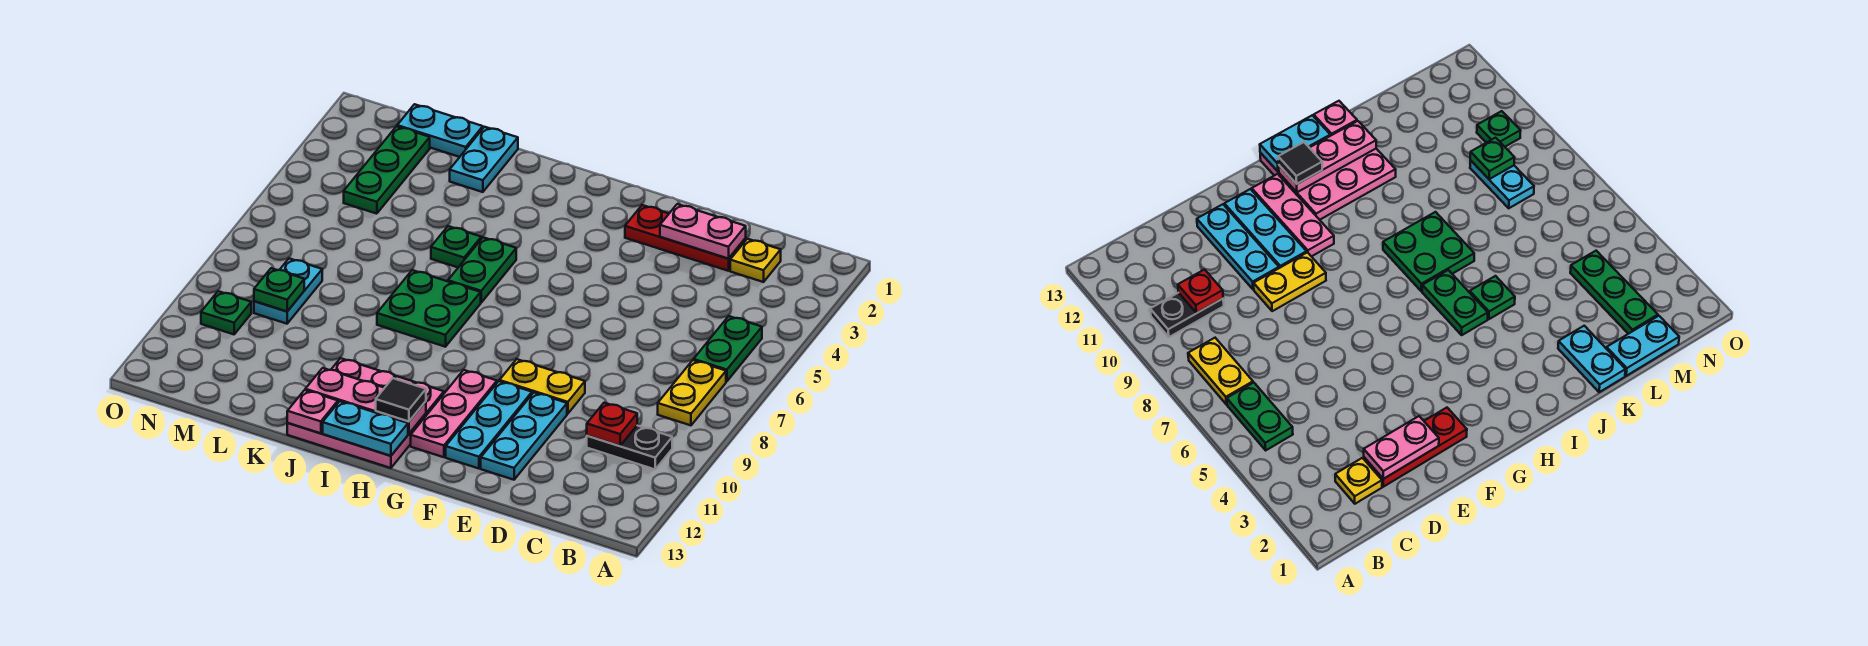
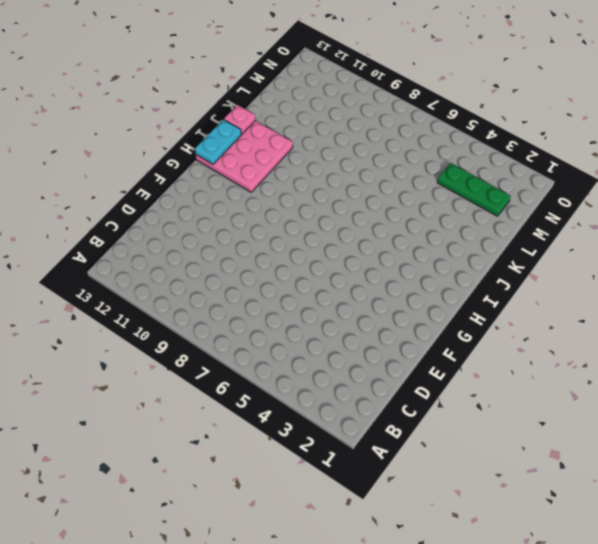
none -> green plate B5:B6 level 1
none -> yellow plate B7:B8 level 1
none -> black plate B10:C10 level 1

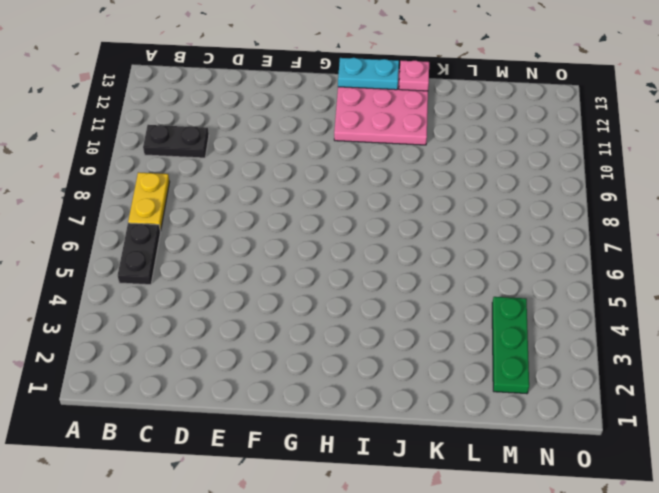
black plate B5:B6 level 1 -> green plate B5:B6 level 1
none -> yellow plate C2 level 1
none -> red plate D2:F2 level 1
none -> yellow plate E9:F9 level 1

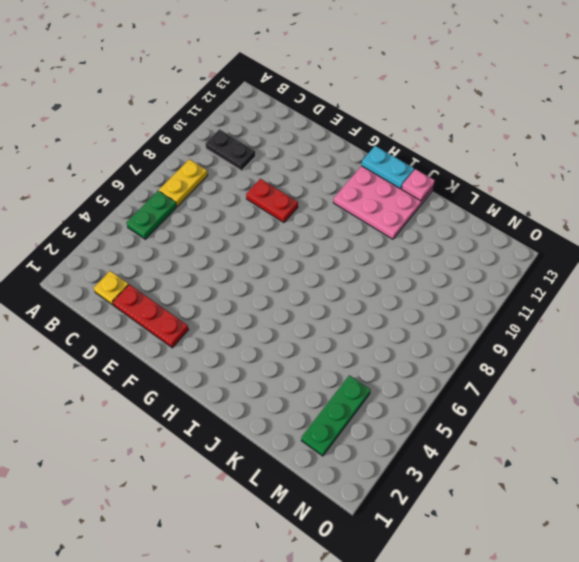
red plate E9:F9 level 1 -> yellow plate E9:F9 level 1
none -> cyan plate E10:E12 level 1
none -> cyan plate F10:F12 level 1
none -> pink plate G10:G12 level 1

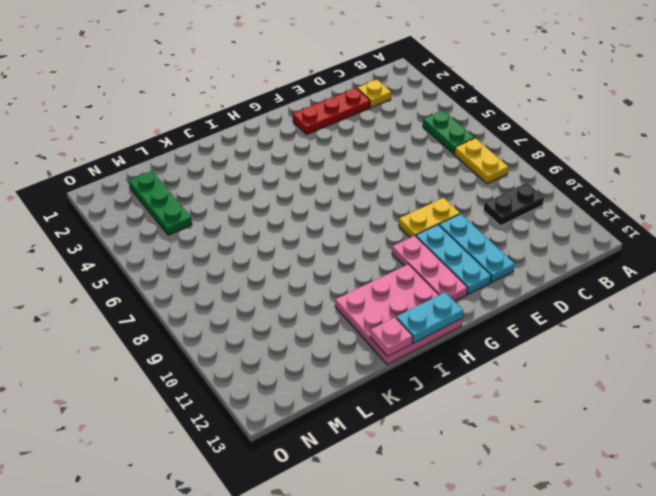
none -> green plate I5:I6 level 1
none -> green plate I7:J8 level 1
none -> green plate J5 level 1

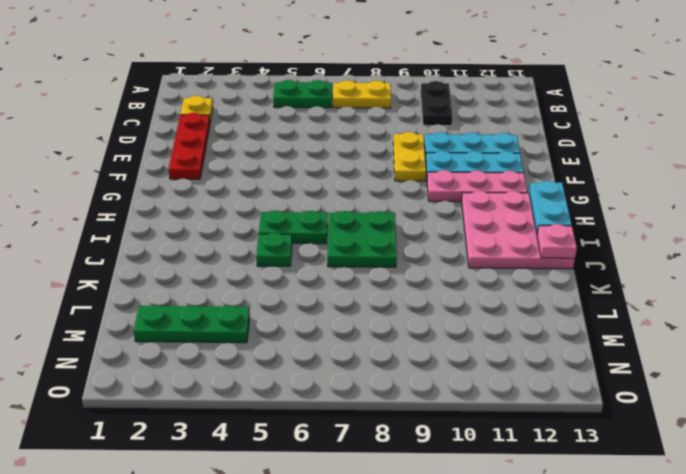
none -> cyan plate K1:K2 level 1
none -> cyan plate L1:M1 level 1
none -> cyan plate M8:M9 level 1

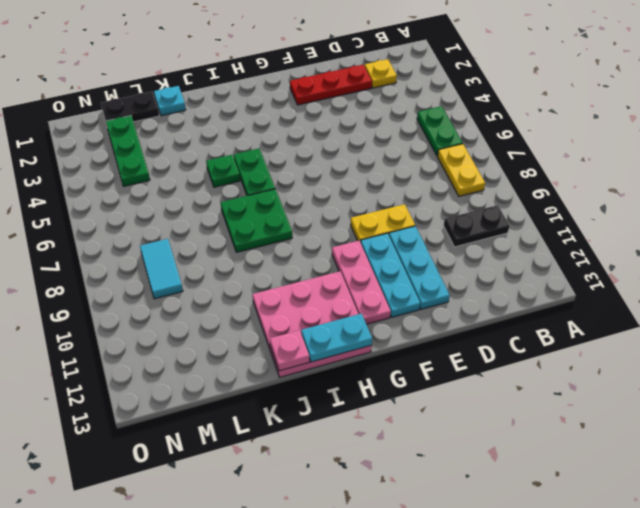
cyan plate K1 level 1 -> cyan plate K1:K2 level 1
black plate L1:M1 level 1 -> cyan plate L1:M1 level 1
cyan tile M8:M9 level 1 -> cyan plate M8:M9 level 1
none -> green plate N10 level 1
none -> red plate C10 level 2
none -> pink plate D2:E2 level 2

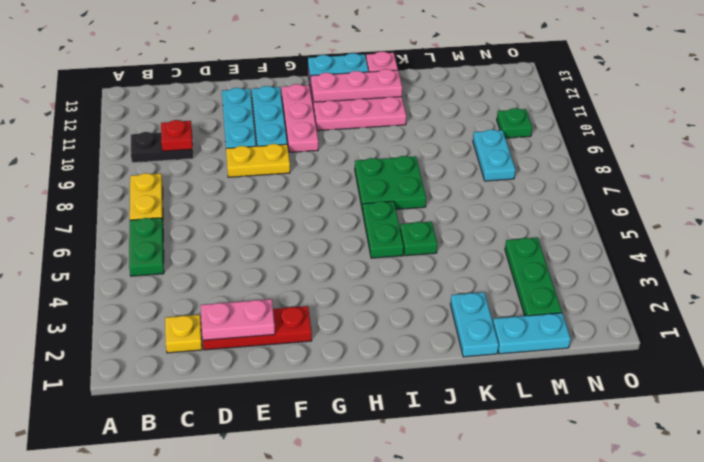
none -> green plate M9 level 2
none -> black tile H12 level 3

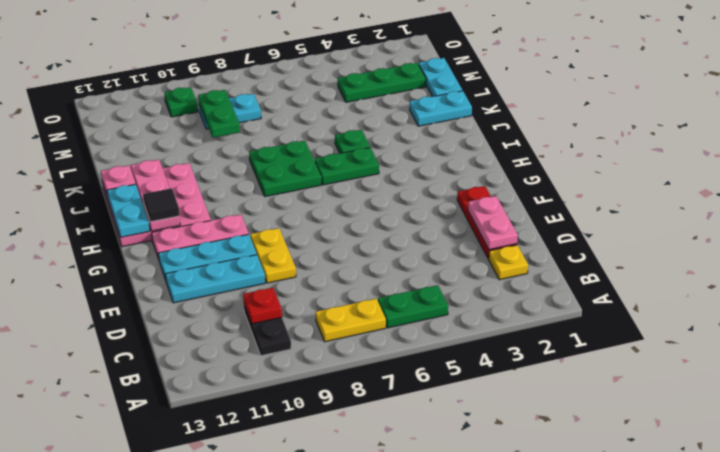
green plate L9:M9 level 2 -> green plate M9 level 2

